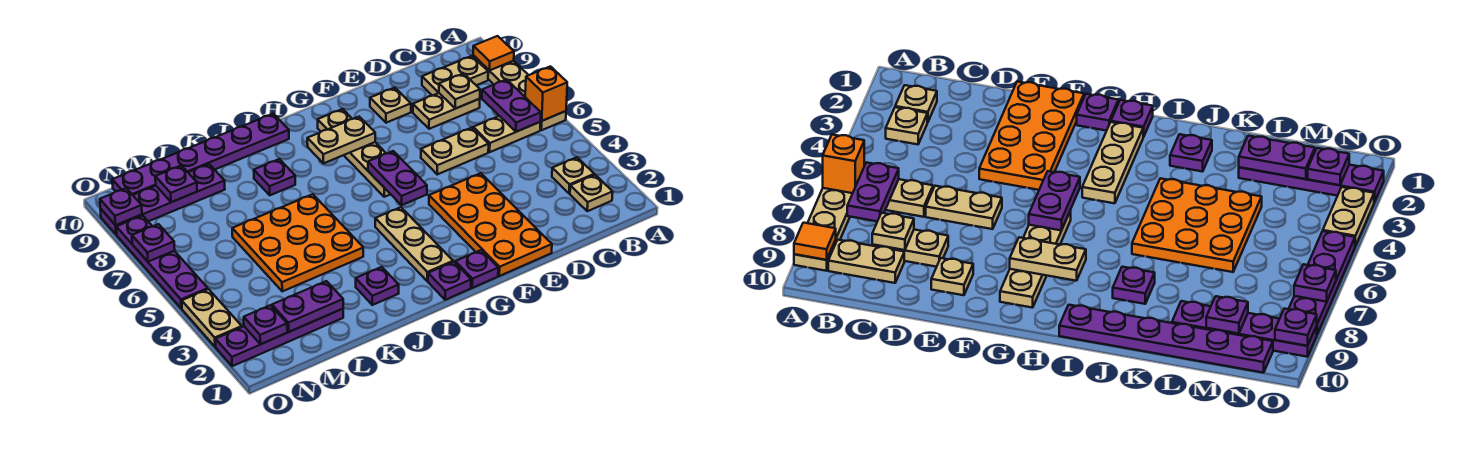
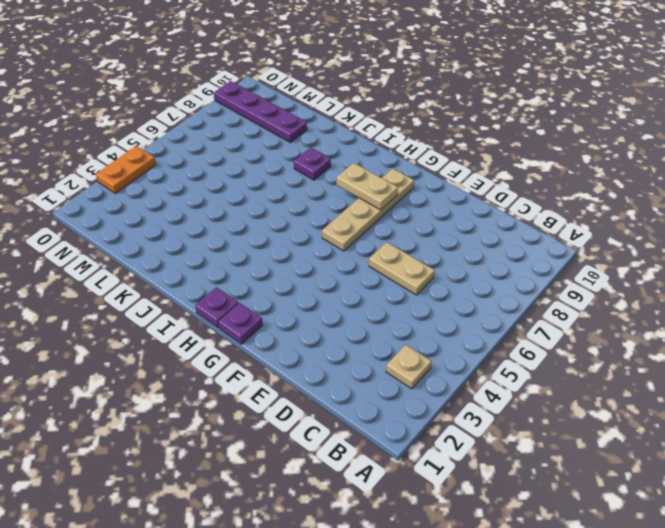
orange plate O3:O4 level 1 -> tan plate O3:O4 level 1
none -> tan plate A6:A9 level 1
none -> tan plate B2 level 1
none -> tan plate B6:C6 level 1
none -> tan plate B9:C9 level 1

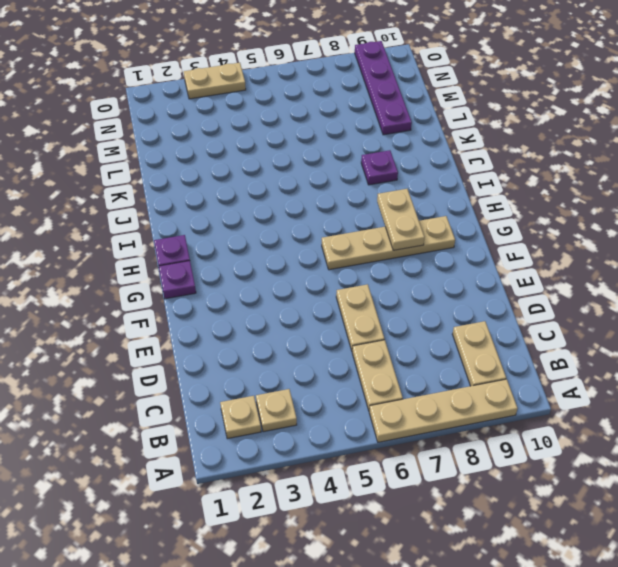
none -> tan plate C8:D8 level 1
none -> orange plate E1:F4 level 1
none -> tan plate E9 level 1
none -> tan plate H2:H4 level 1

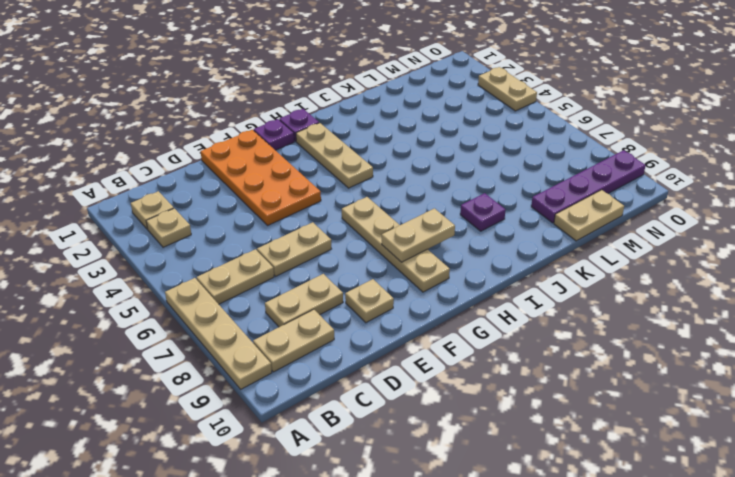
tan plate L10:M10 level 1 -> purple plate I10:N10 level 1
none -> purple plate J2 level 1
none -> orange plate J4:L6 level 1
none -> purple plate L2:O2 level 1
none -> purple plate O5:O8 level 1

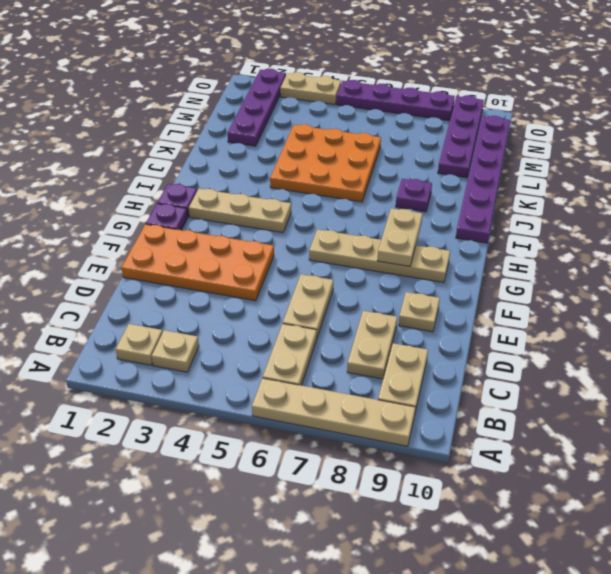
none -> purple plate J2 level 1
none -> orange brick A6 level 2
none -> orange tile A9 level 2
none -> purple plate B6:B7 level 2

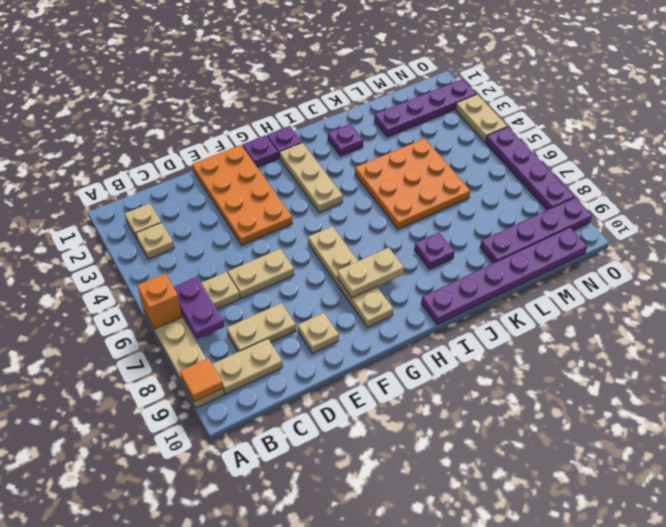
none -> tan plate C8 level 2
none -> purple plate G5:G6 level 2
none -> purple plate L2:M2 level 2
none -> purple plate M9 level 2

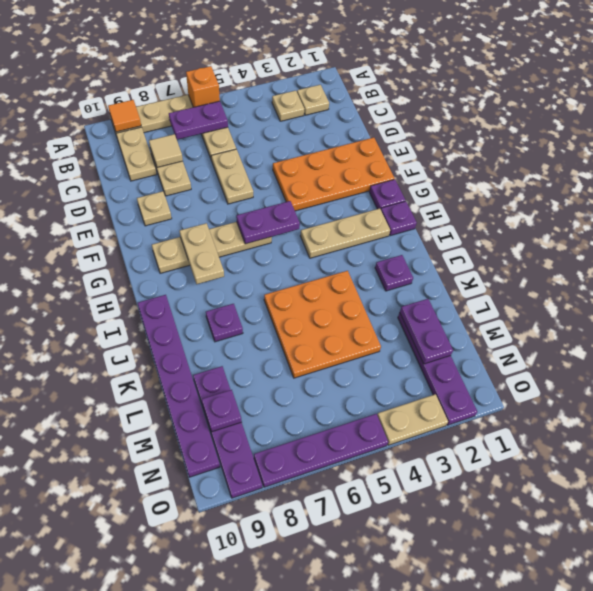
tan tile C8 level 2 -> tan plate C8 level 2
none -> purple plate N2 level 2
none -> purple plate O7 level 2
none -> purple plate O9 level 2

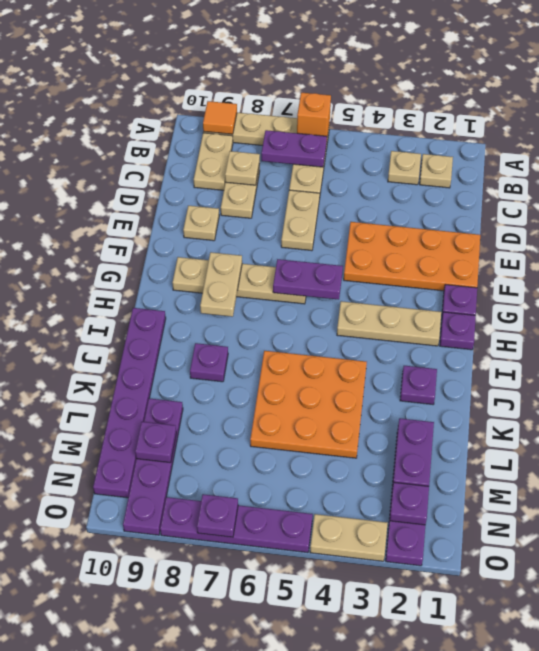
none -> purple plate O9 level 2

